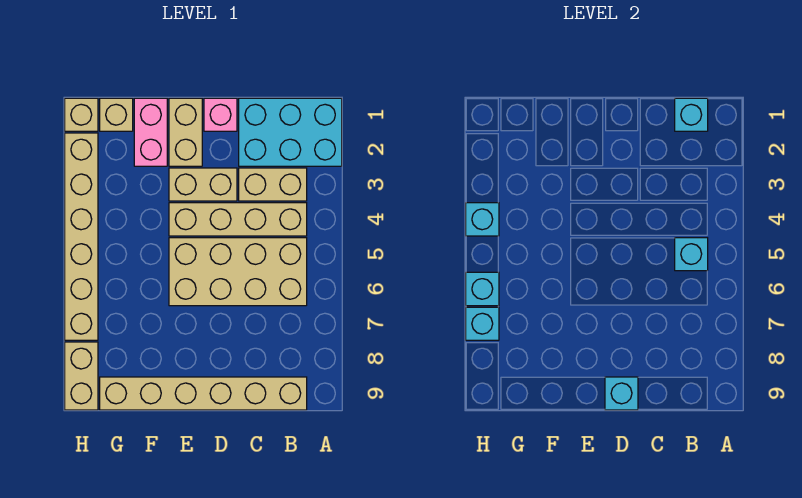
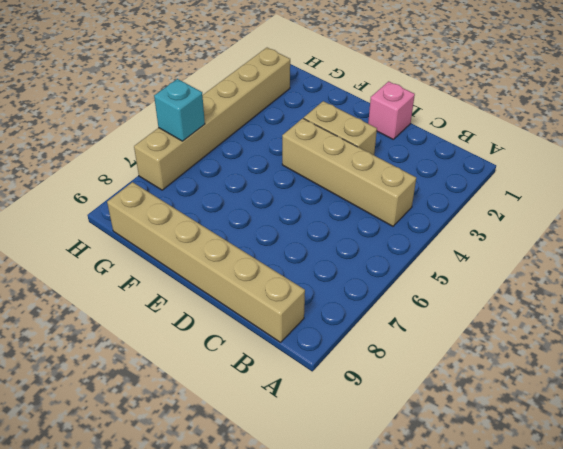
none -> cyan brick A1:C2 level 1
none -> tan brick B3:C3 level 1
none -> tan brick B5:E6 level 1

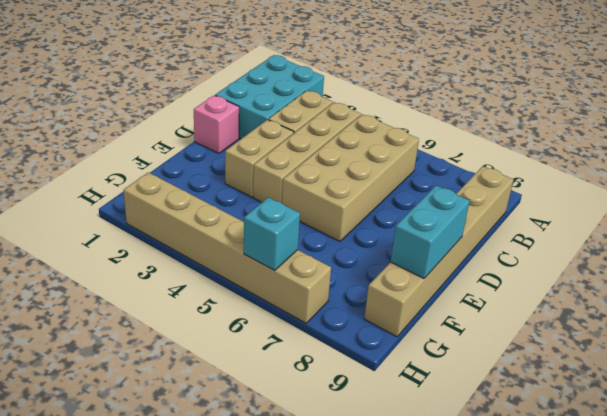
cyan brick E9:F9 level 2 -> none
none -> tan brick E1:E2 level 1
none -> pink brick F1:F2 level 1
none -> tan brick G1 level 1

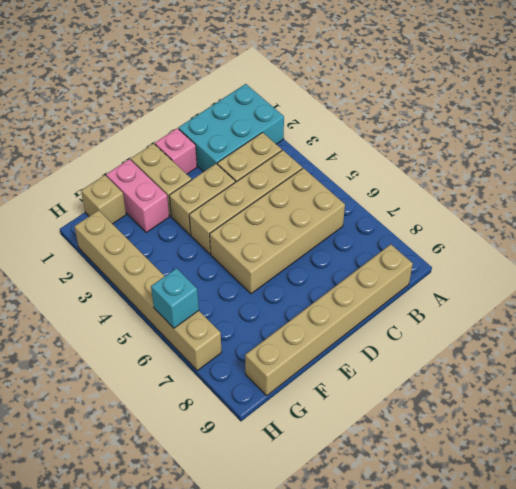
none -> tan brick H1 level 1
none -> tan brick H8:H9 level 1
none -> cyan brick B1 level 2

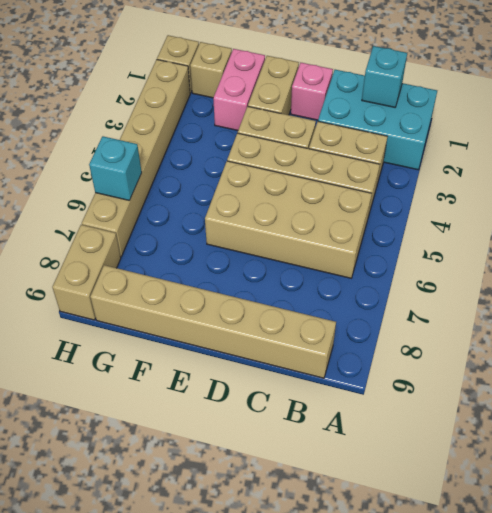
none -> cyan brick B5 level 2
none -> cyan brick D9 level 2
none -> cyan brick H4 level 2

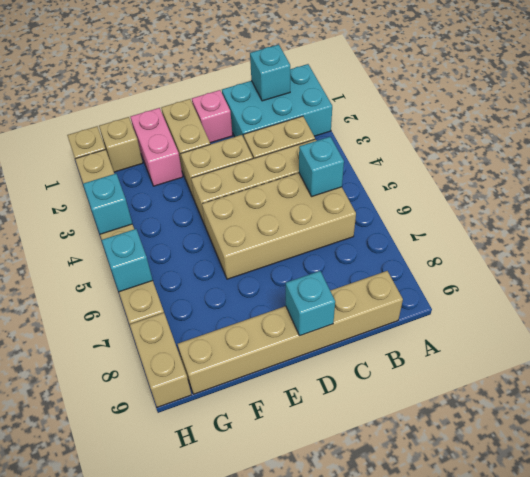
none -> cyan brick H7 level 2

